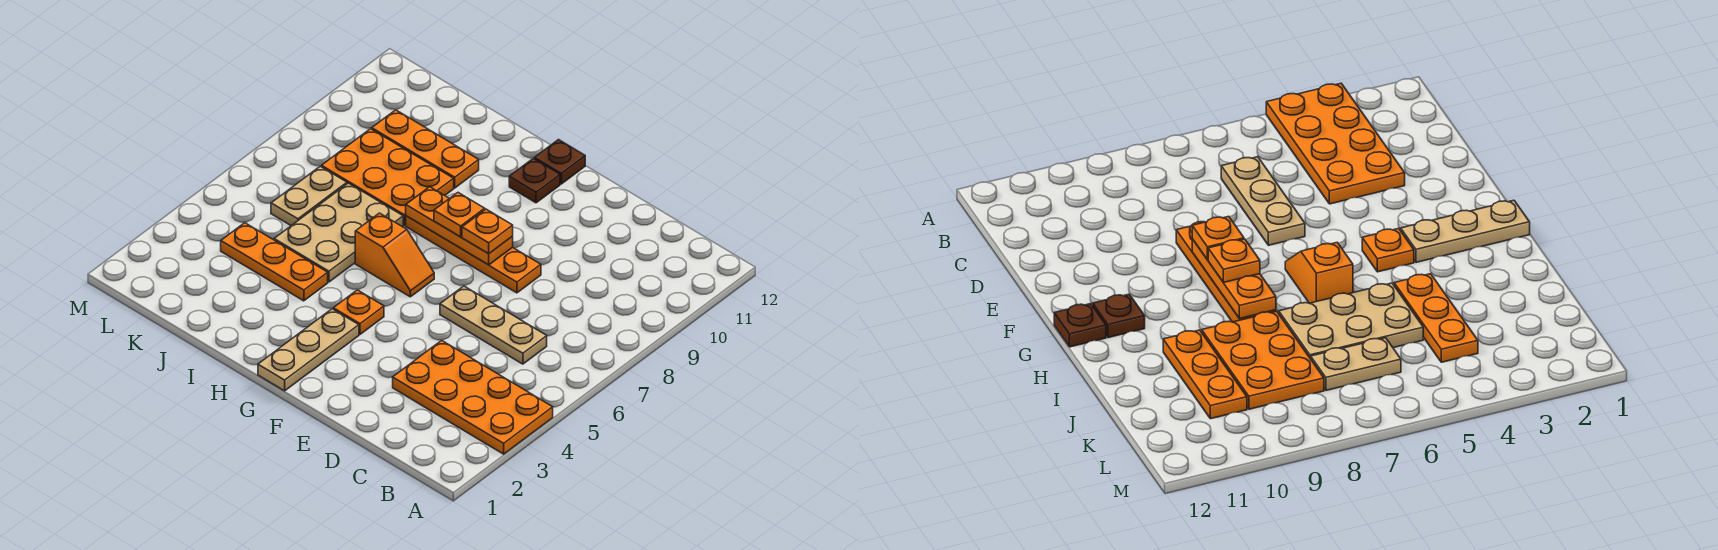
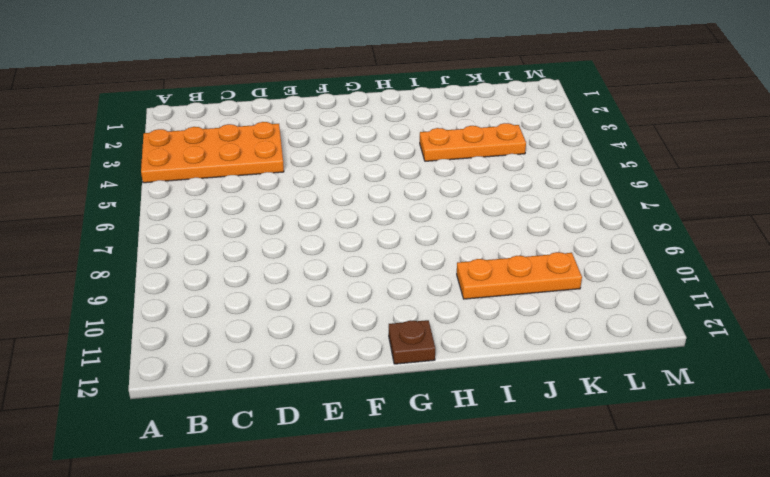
none -> tan plate C6:E6 level 1
none -> orange plate E8:H8 level 1
none -> tan plate G1:G3 level 1

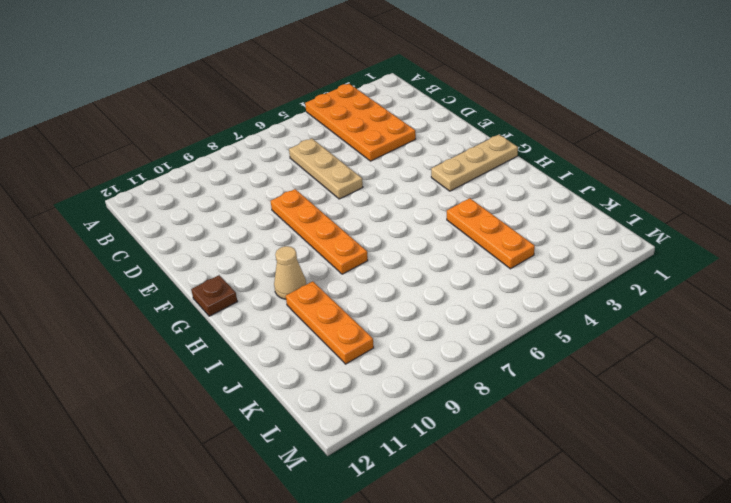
tan cone H10 level 1 -> none
none -> orange plate G4 level 1
none -> orange slope G6:H6 level 1 top H
none -> brown plate G11 level 1

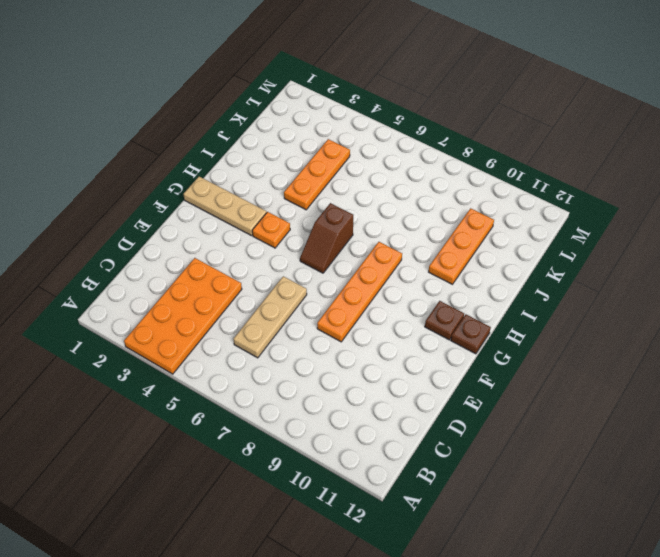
brown slope G6:H6 level 1 top H -> orange slope G6:H6 level 1 top H
none -> tan plate I5:J7 level 1
none -> orange plate I8:K9 level 1
none -> tan plate K6:K7 level 1

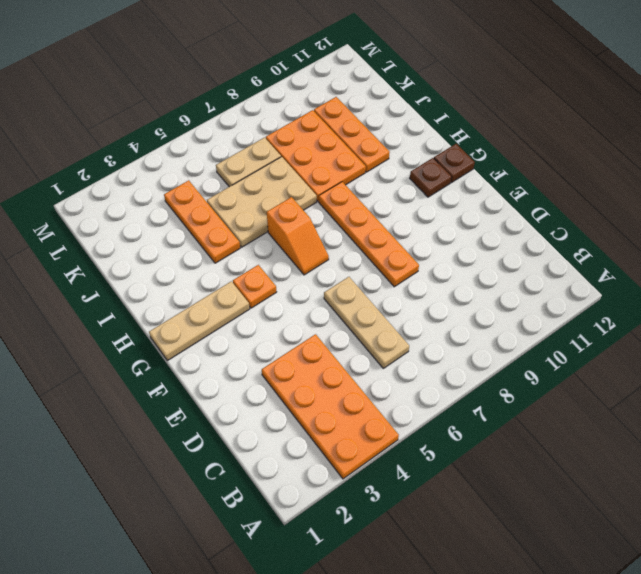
none -> orange plate F8:H8 level 2
none -> orange plate F8 level 3
none -> orange plate G8 level 3

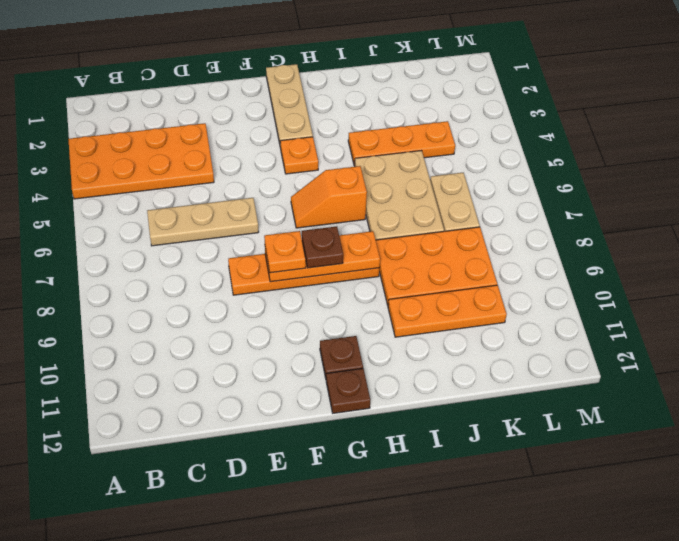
brown plate G8 level 3 -> orange plate G8 level 3

